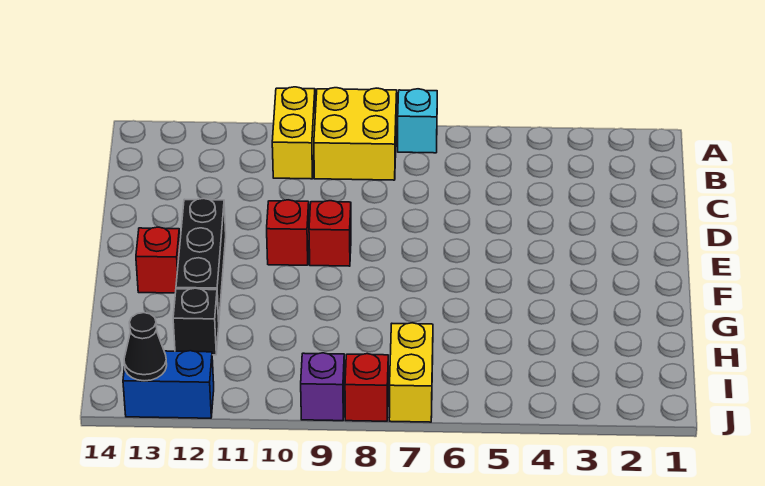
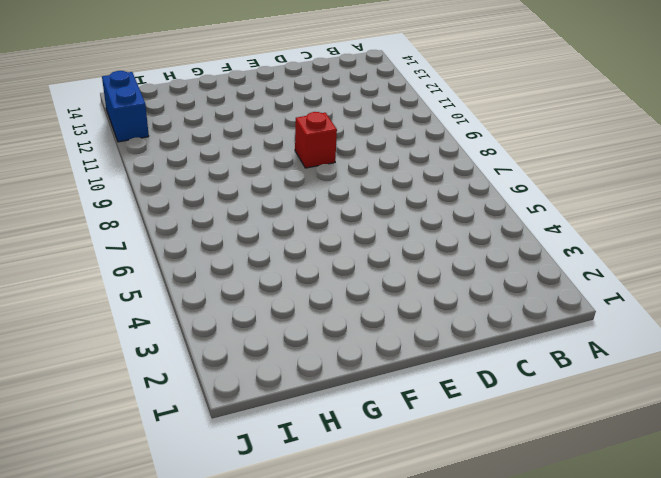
none -> cyan brick A7 level 1
none -> yellow brick A8:B9 level 1
none -> yellow brick A10:B10 level 1

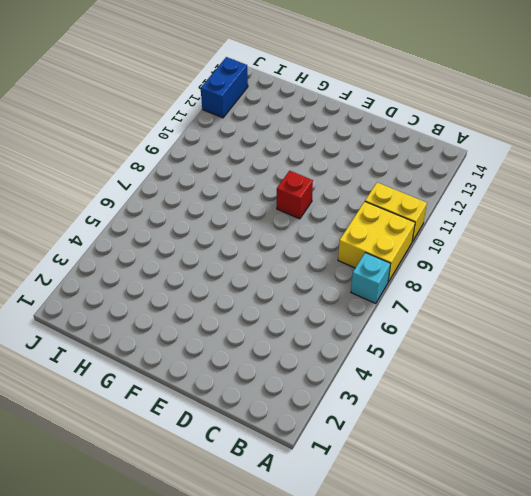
none -> red brick E10 level 1
none -> black brick E12:G12 level 1
none -> red brick F13 level 1

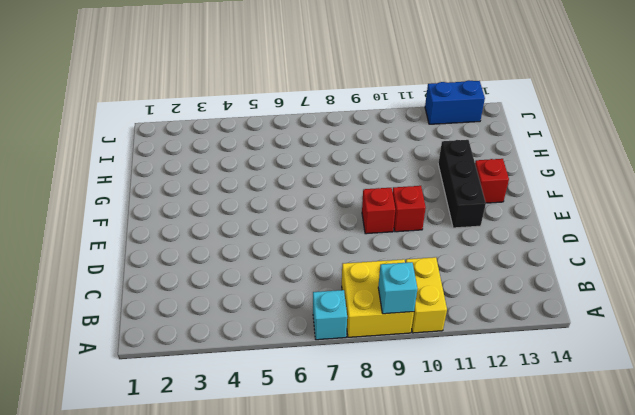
cyan brick A9 level 2 -> none
none -> black brick H12 level 1
none -> yellow brick I7:J7 level 1
none -> red brick J8 level 1

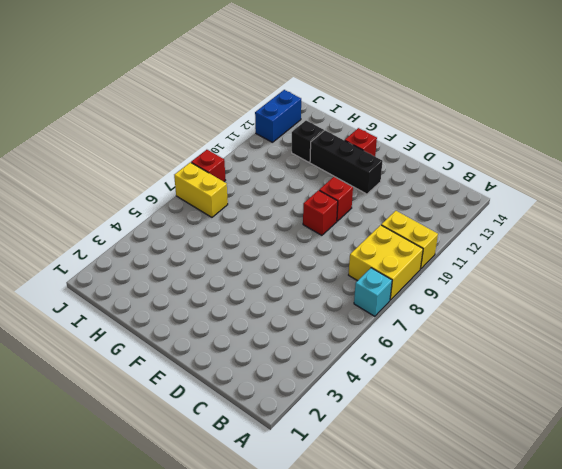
none -> purple brick J9 level 1
none -> black cone J13 level 2

